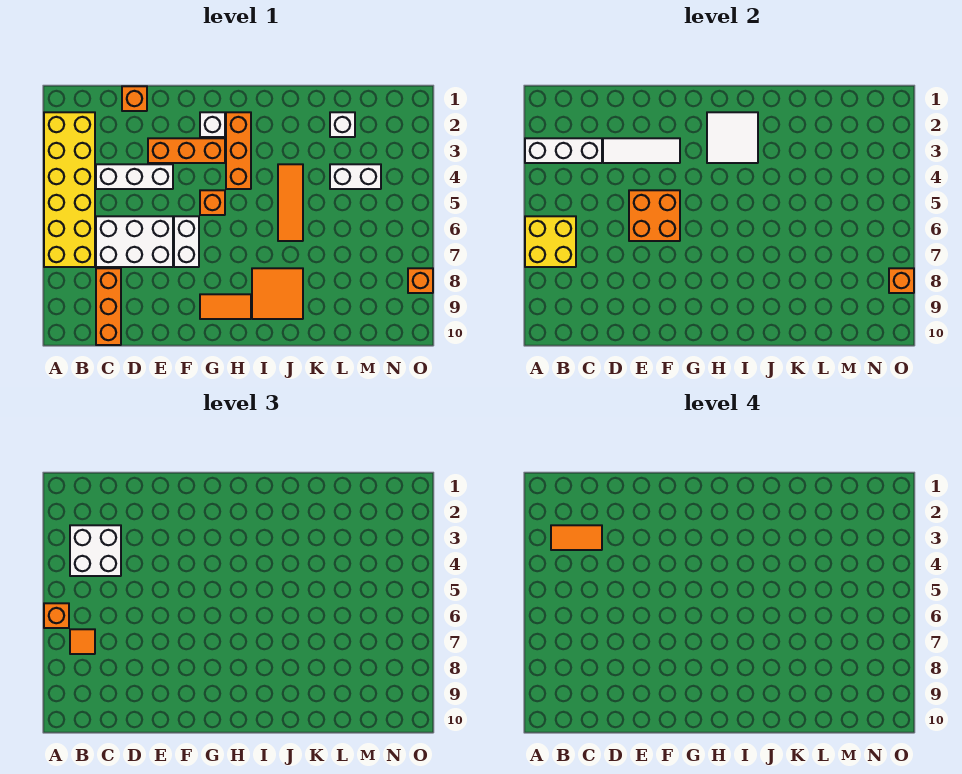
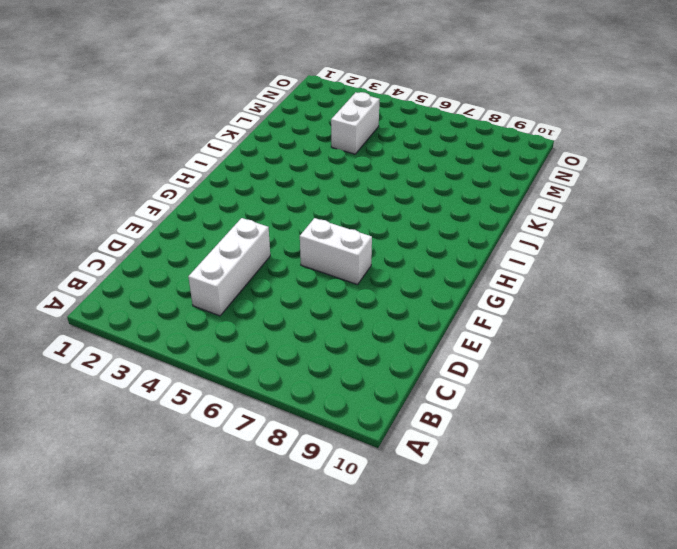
none -> yellow brick A2:B7 level 1
none -> white brick C6:E7 level 1
none -> orange brick C8:C10 level 1

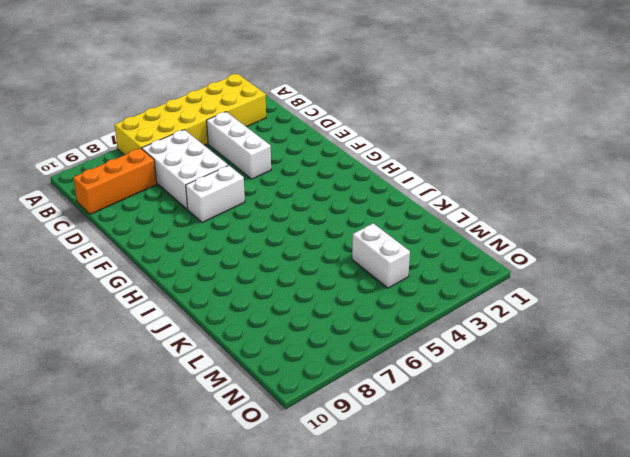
none -> orange brick D1 level 1
none -> orange brick E3:G3 level 1
none -> white brick G2 level 1

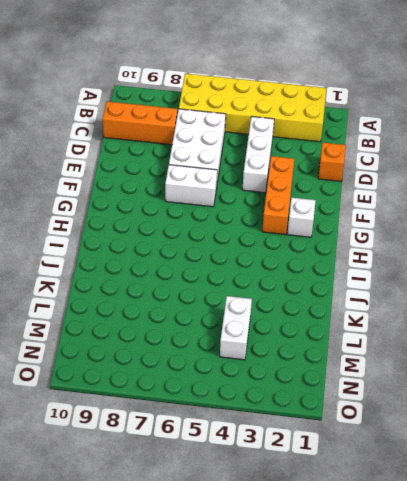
none -> orange brick G5 level 1
none -> orange tile G9:H9 level 1
none -> orange brick H2:H4 level 1

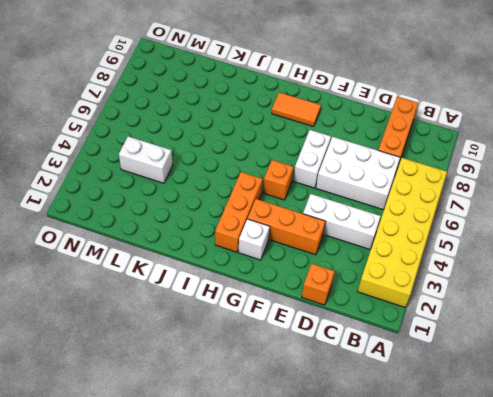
none -> orange tile I8:J9 level 1
none -> orange tile J4:J6 level 1
none -> white brick L2 level 1

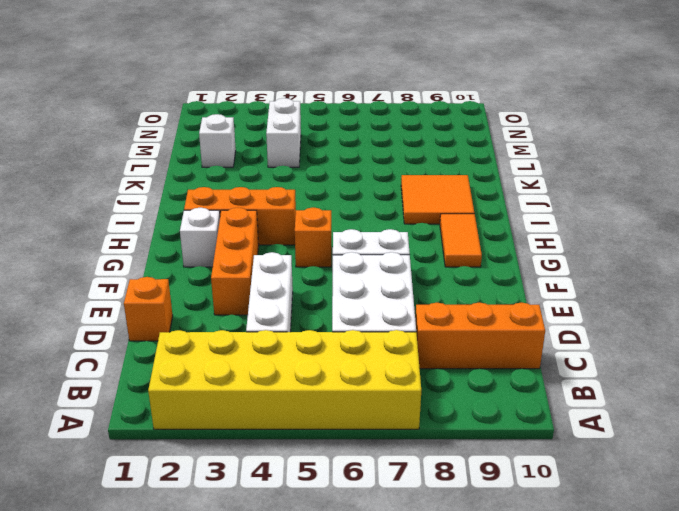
none -> orange tile J4:J6 level 1
none -> orange brick O8 level 1
none -> white brick A3:C3 level 2

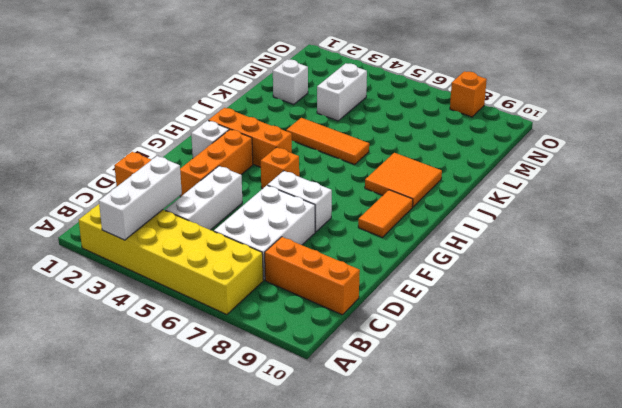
none -> yellow brick A6:B7 level 2
none -> white tile D3:F3 level 2
none -> orange brick E5:F6 level 2

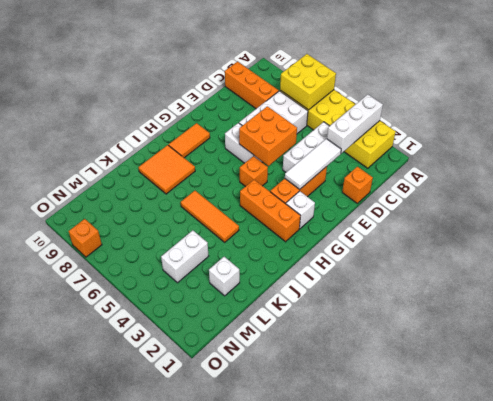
none -> white tile H2:I3 level 2
none -> orange brick O8 level 2
none -> orange brick A6 level 3

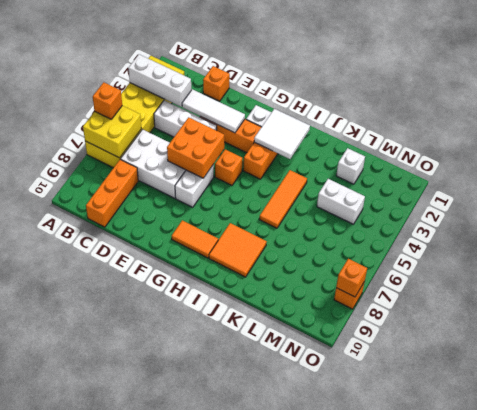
none -> white brick B3:C4 level 3
none -> orange tile B7 level 3
none -> orange tile B3:C3 level 4

